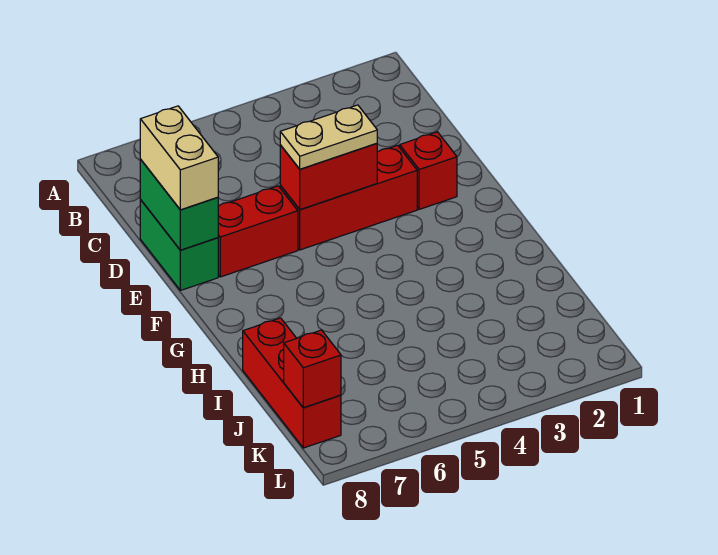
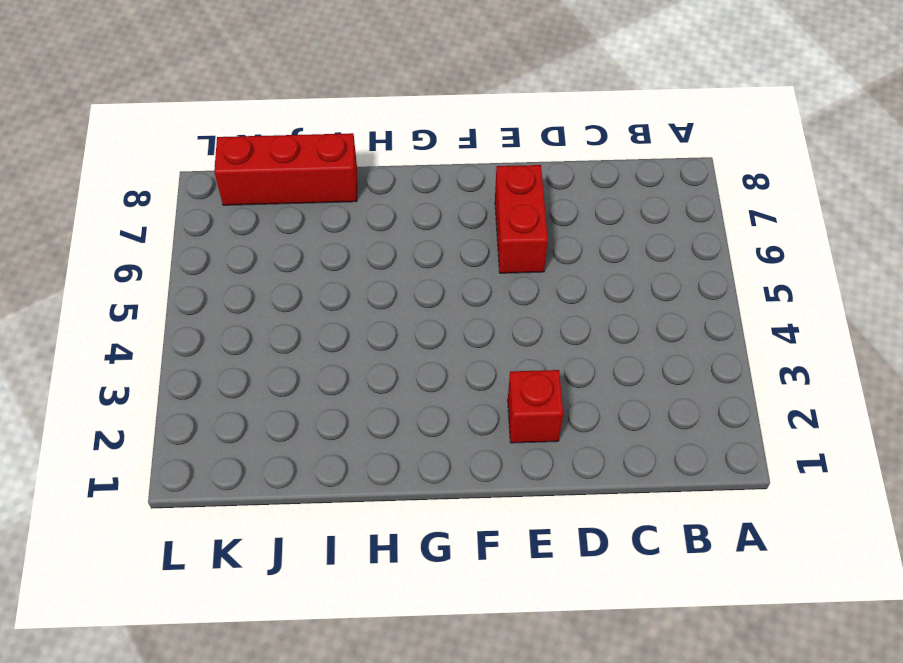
none -> green brick D8:E8 level 1
none -> red brick E3:E5 level 1

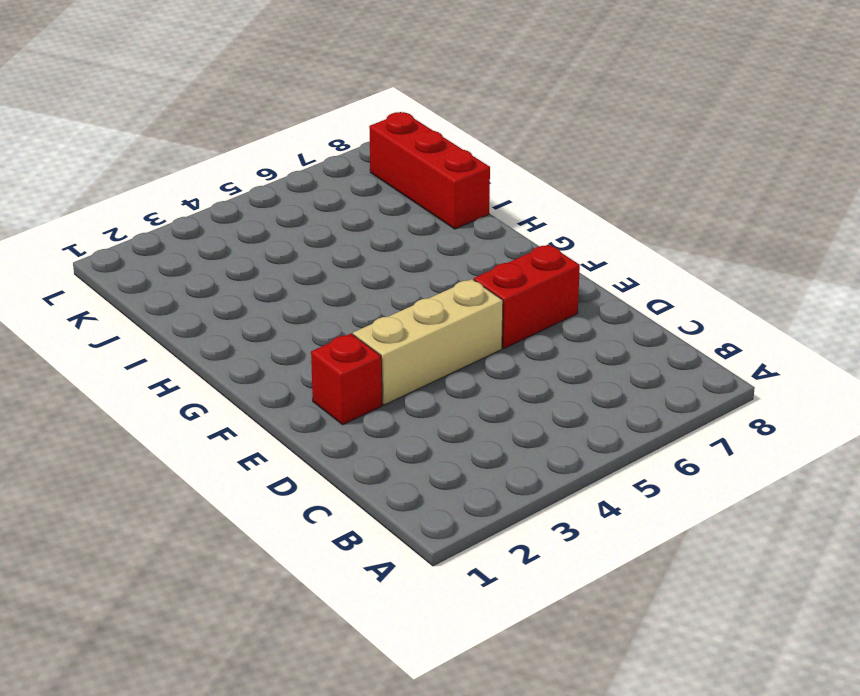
tan brick E3:E5 level 1 -> red brick E3:E5 level 1
none -> green brick D8:E8 level 1
none -> green brick D8:E8 level 2

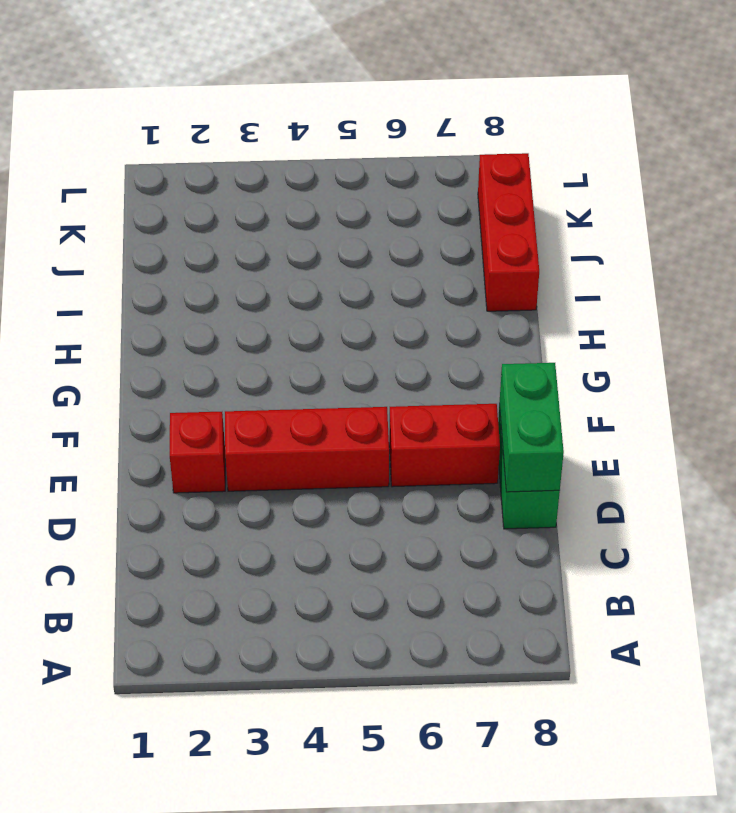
none -> red brick E4:E5 level 2
none -> red brick K8 level 2

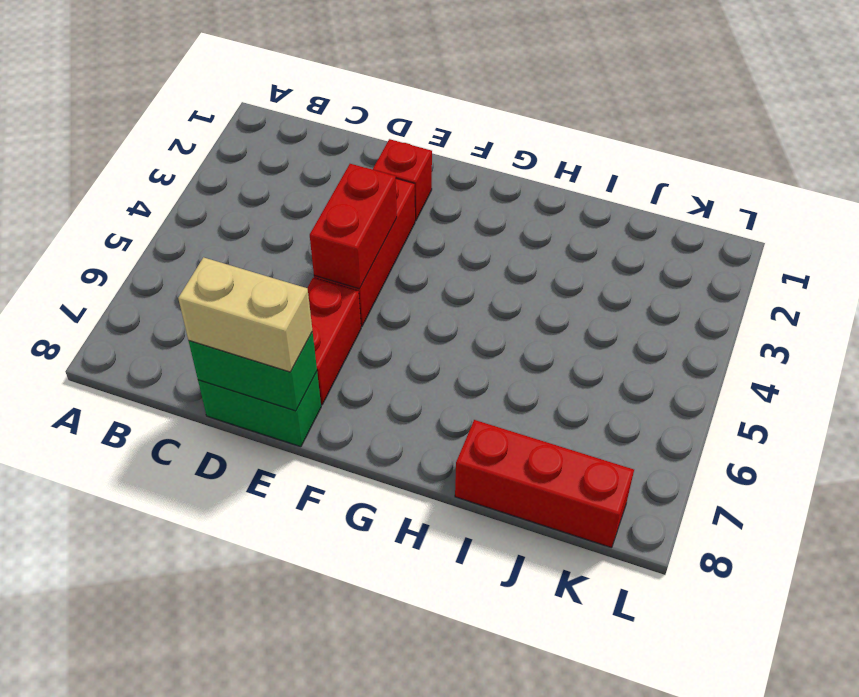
none -> red brick K8 level 2
none -> tan plate E4:E5 level 3

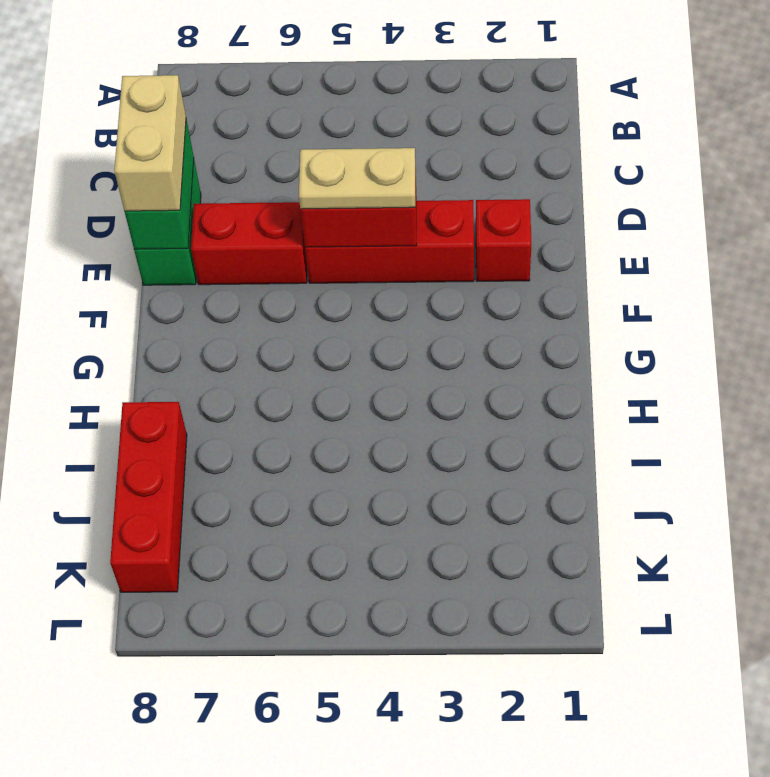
none -> red brick K8 level 2

